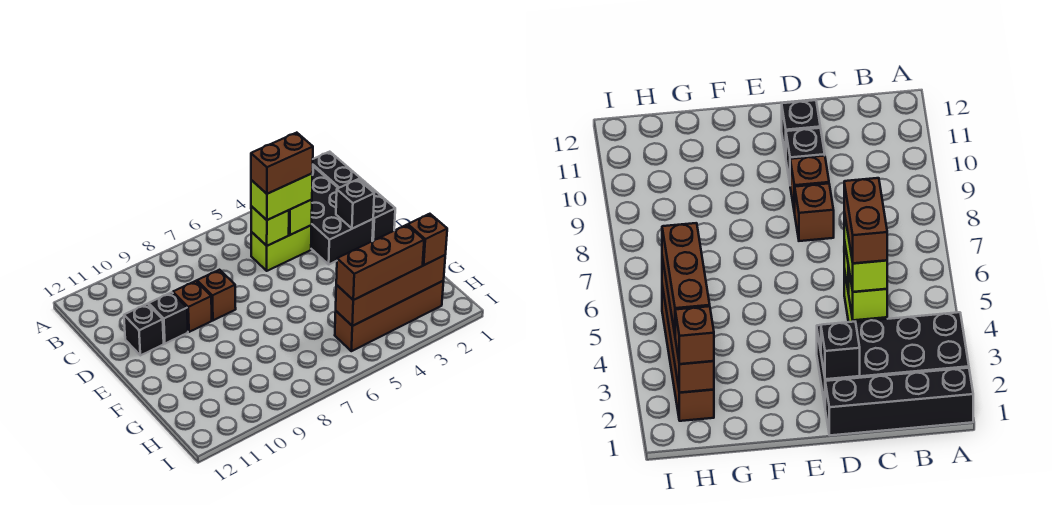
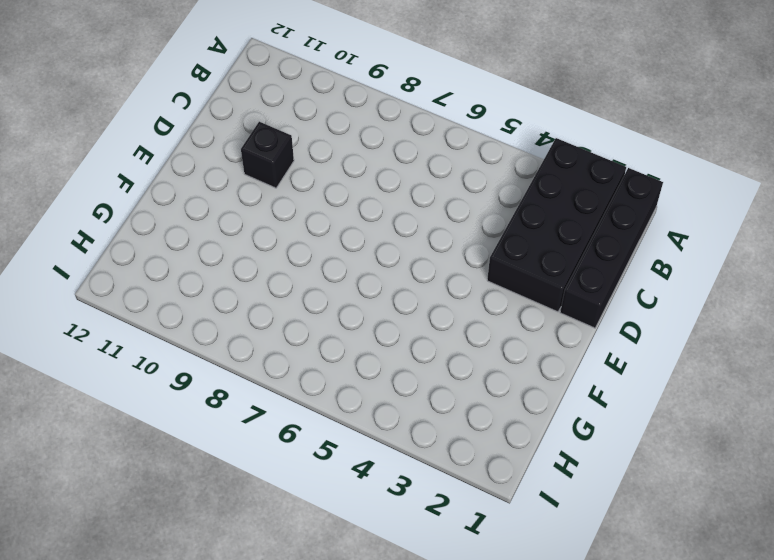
none -> lime brick C4:C5 level 1
none -> brown brick D8 level 1
none -> brown brick D9 level 1

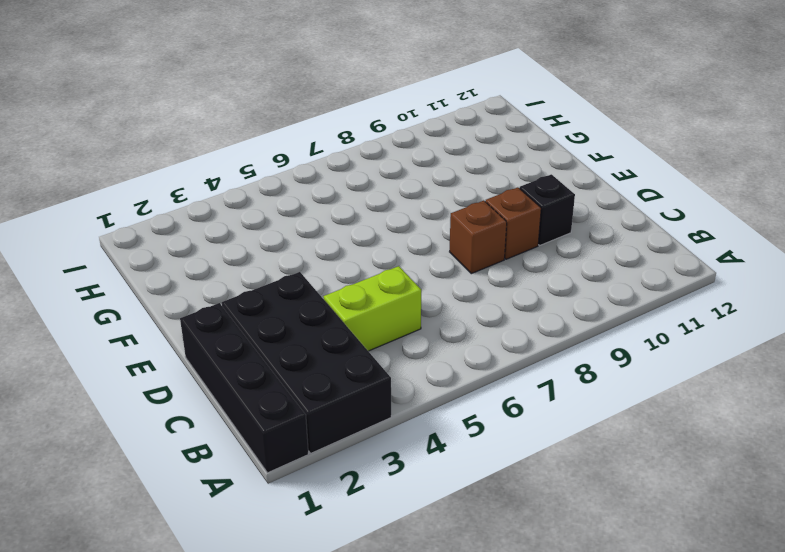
none -> black brick D11 level 1
none -> brown brick H2:H5 level 1
none -> lime brick C4 level 2

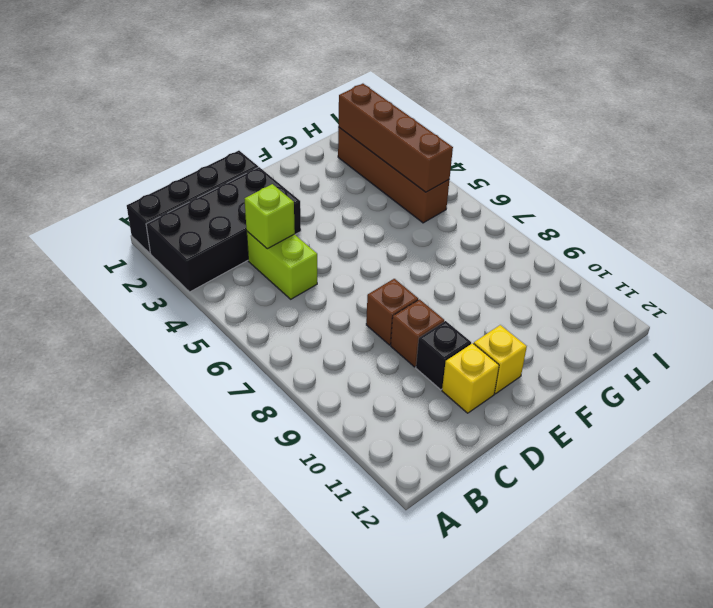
yellow brick D11 level 1 -> black brick D11 level 1
yellow brick E11 level 1 -> none
none -> lime brick C5 level 2
none -> black brick D2 level 2
none -> lime brick C4:C5 level 3

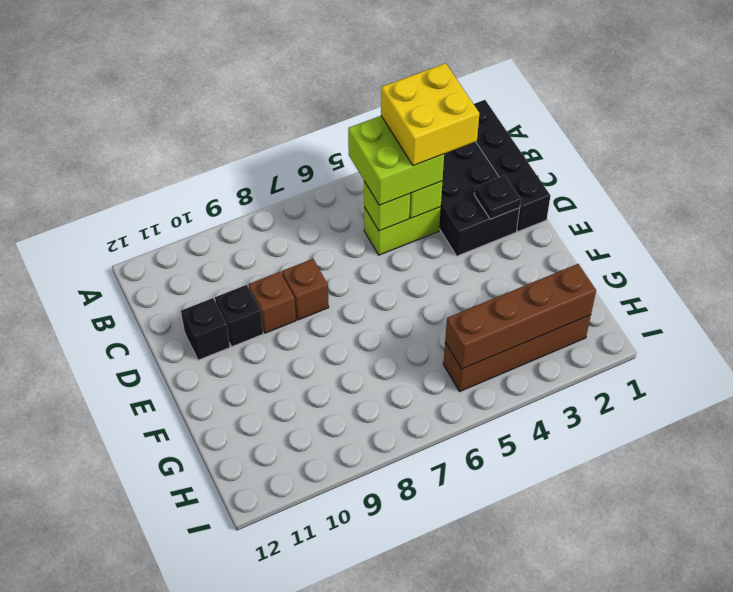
yellow brick B3:C4 level 4 -> brown brick C4:C5 level 4
lime brick B4:C5 level 3 -> lime brick C4:C5 level 3
black plate D2 level 2 -> black brick D2 level 2
none -> brown brick H2 level 3
none -> brown brick H3:H5 level 3

